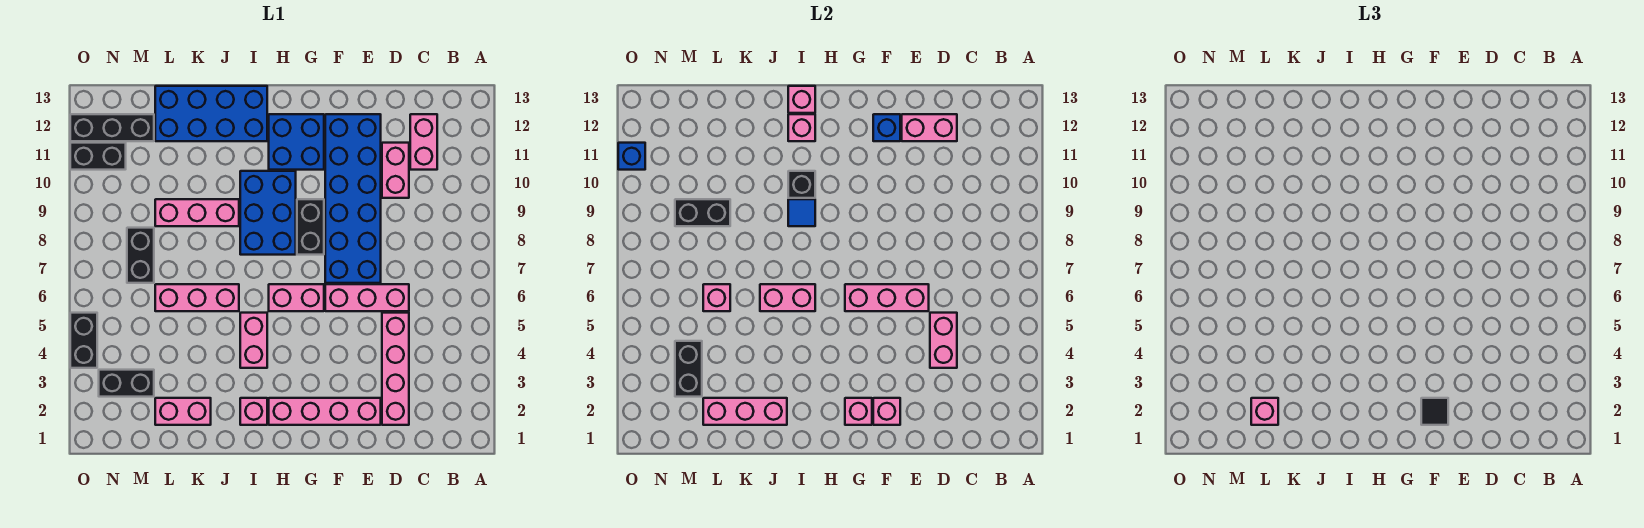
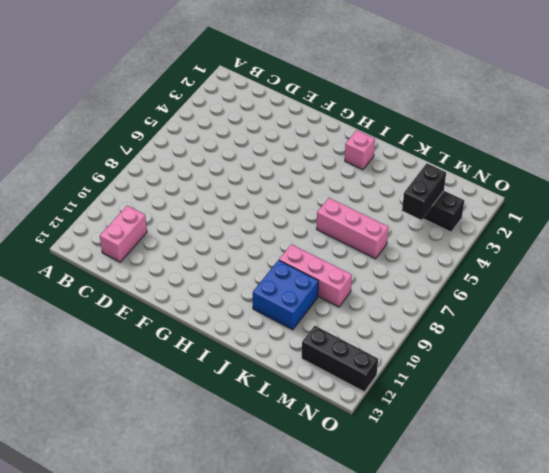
blue brick J10:K11 level 1 -> blue brick G11:H12 level 1
none -> pink brick D2:D5 level 1
none -> pink brick D6:F6 level 1
none -> pink brick D10:D11 level 1
none -> pink brick E2:H2 level 1

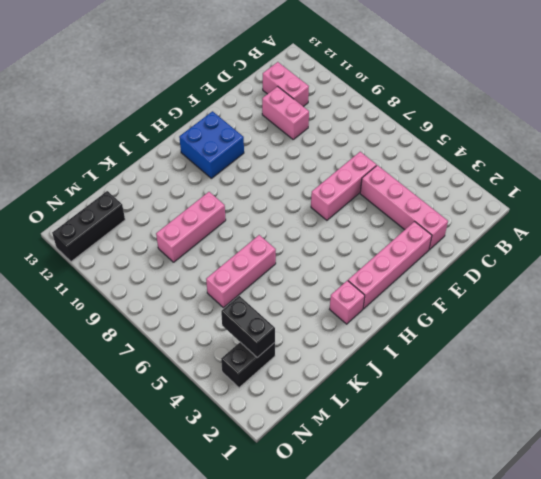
none -> blue brick E7:F12 level 1
none -> pink brick G6:H6 level 1
none -> black brick G8:G9 level 1
none -> blue brick H8:I10 level 1

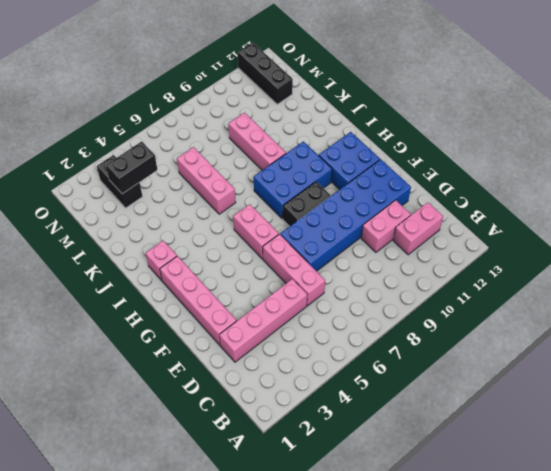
none -> pink brick I4:I5 level 1
none -> blue brick I12:L13 level 1
none -> pink brick K2:L2 level 1
none -> black brick M7:M8 level 1

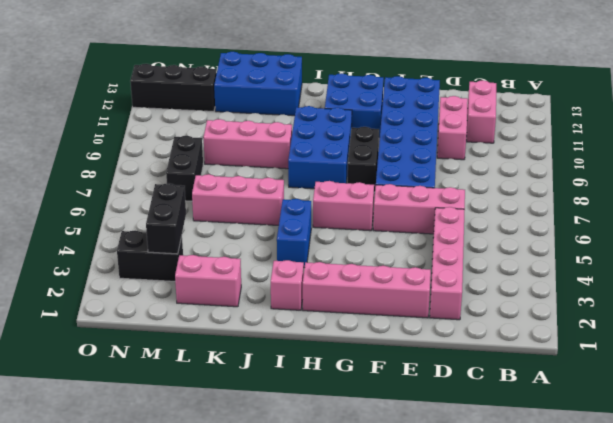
blue brick I4:I5 level 1 -> pink brick I4:I5 level 1
blue brick J12:L13 level 1 -> blue brick I12:L13 level 1
none -> black brick N11:O11 level 1
none -> black brick O4:O5 level 1
none -> pink brick D4:D5 level 2
none -> pink brick D12:E12 level 2

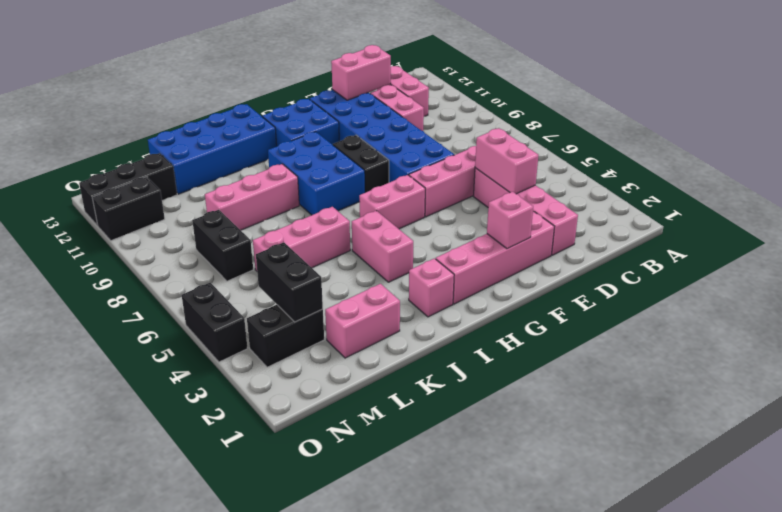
none -> pink brick E6:G6 level 2
none -> blue brick F12 level 2
none -> pink brick G2 level 2
none -> pink brick I6:J6 level 2

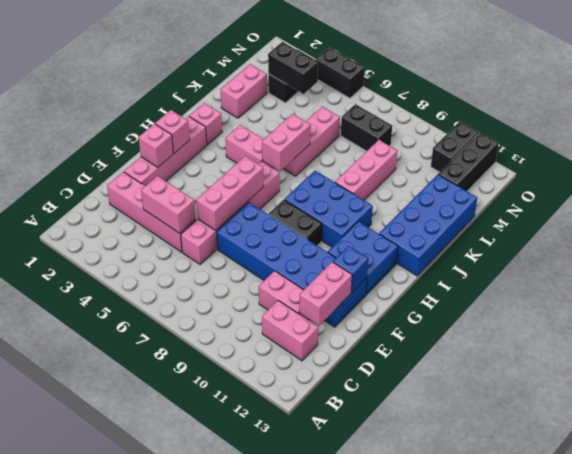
none -> blue tile I9 level 2
none -> black brick I10 level 2
none -> pink brick I12 level 2
none -> pink brick I13 level 2

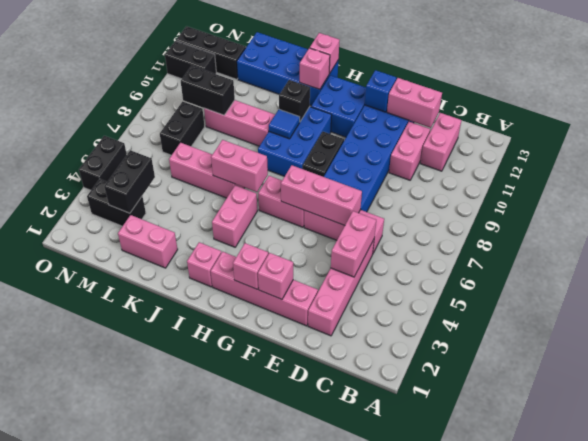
none -> pink brick J2:L2 level 2
none -> pink brick L6 level 2
none -> blue brick O11 level 2
none -> black tile F2 level 3

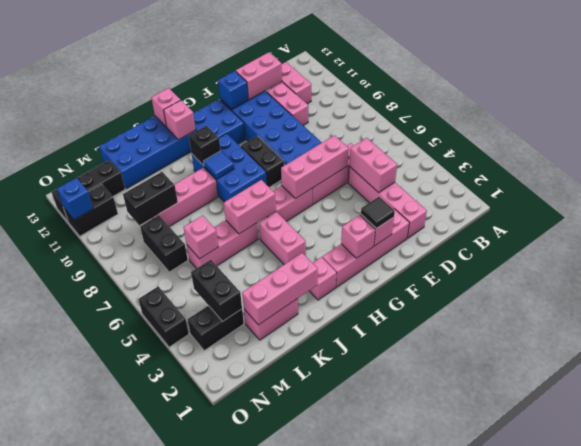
none -> pink brick L2 level 3

